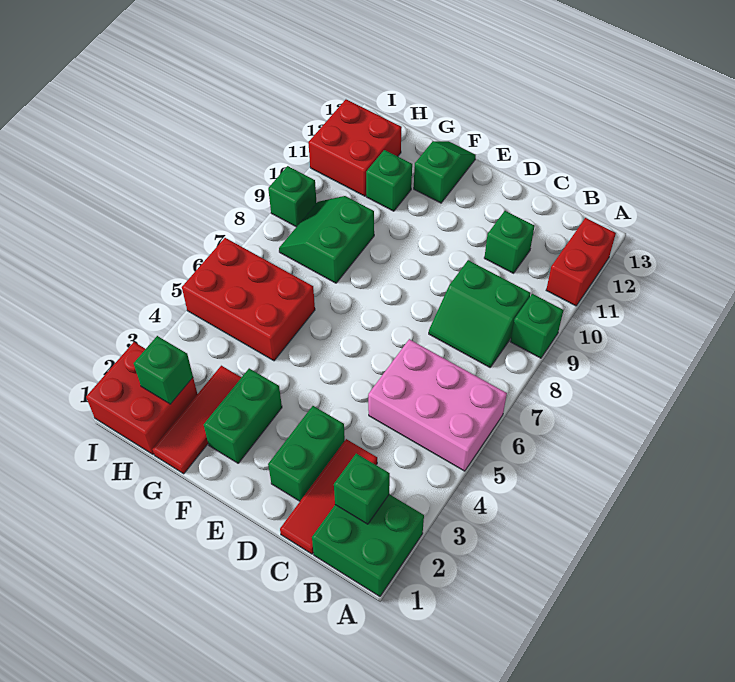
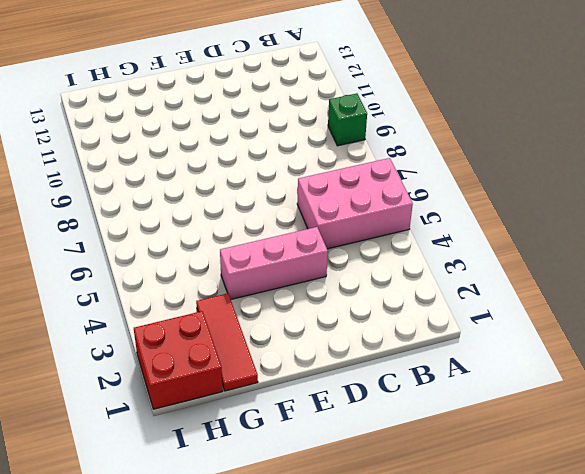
pink brick D4:F4 level 1 -> none
none -> green brick A1:B2 level 1
none -> red brick A11:A12 level 1
none -> green slope B8:C9 level 1 top 9

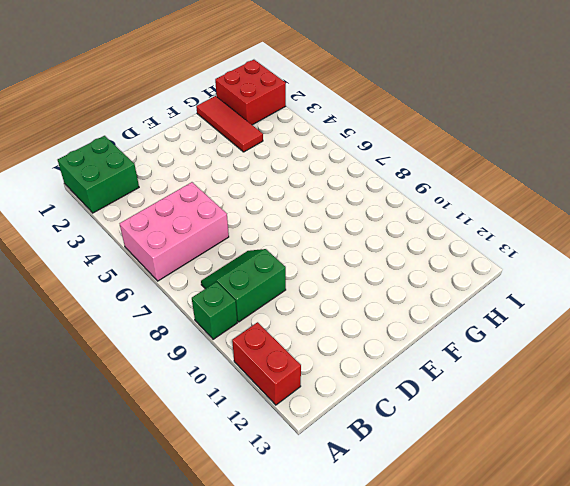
none -> red tile C1:C3 level 1
none -> green brick C11 level 1
none -> green brick D2:D3 level 1

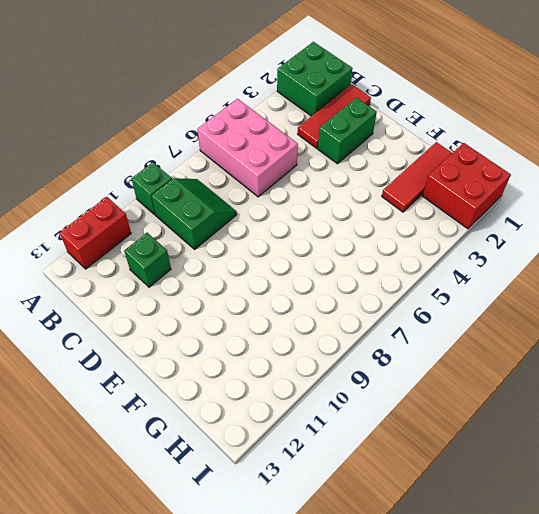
none -> green brick F2:F3 level 1
none -> green slope F12:F13 level 1 top 12
none -> red brick G5:I6 level 1

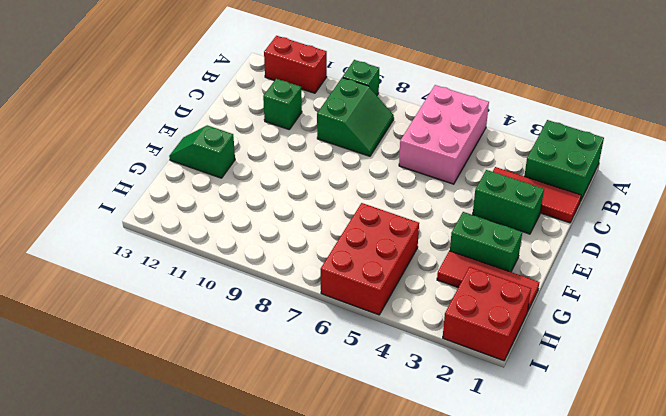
none -> green slope G8:H9 level 1 top G
none -> green brick G11 level 1
none -> red brick H11:I12 level 1

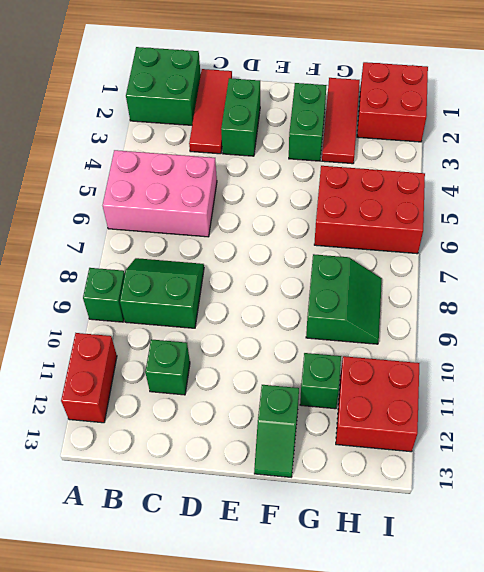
none -> green brick I9 level 1
none -> green brick B2 level 2
none -> green brick H2 level 2

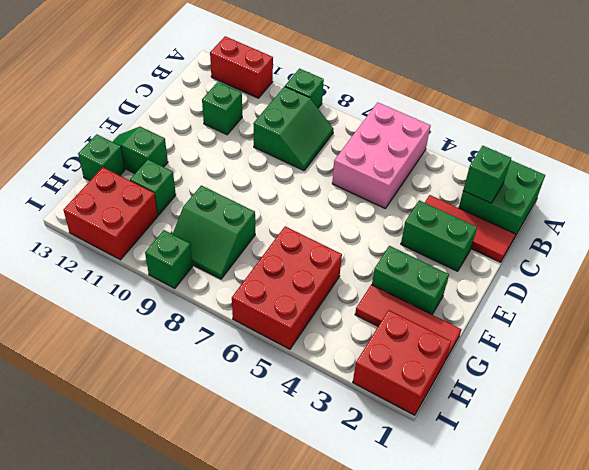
green brick G13 level 1 -> green brick H2 level 2

